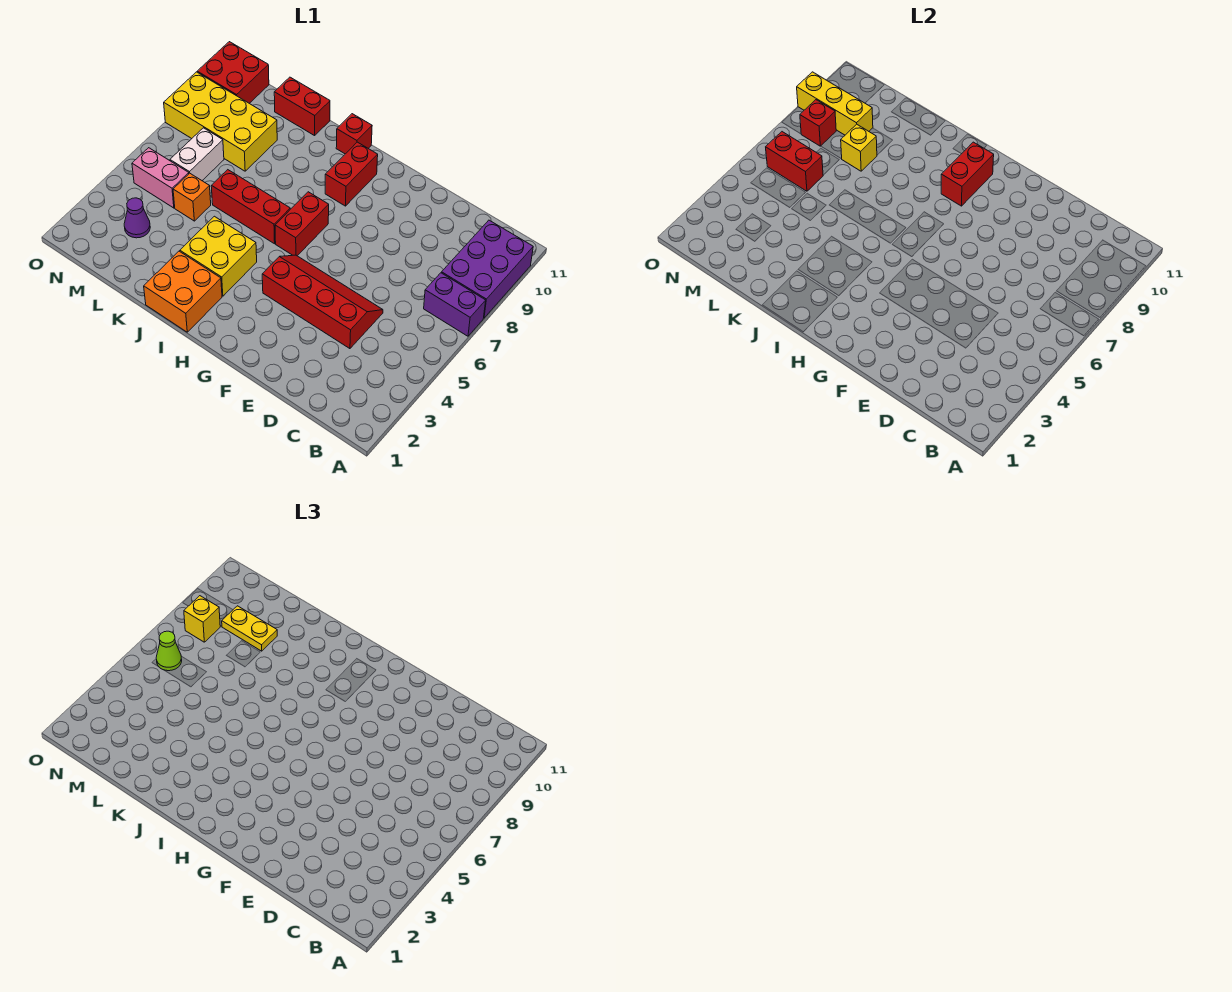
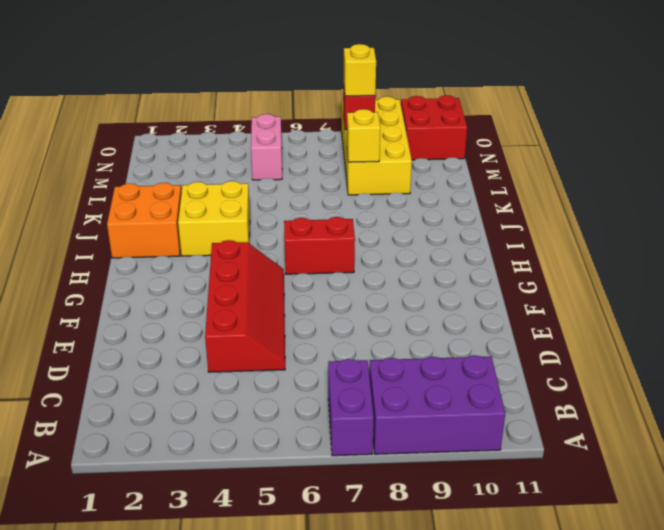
none -> red brick H9:H10 level 1
none -> red brick I6:K6 level 1
none -> red brick I11 level 1

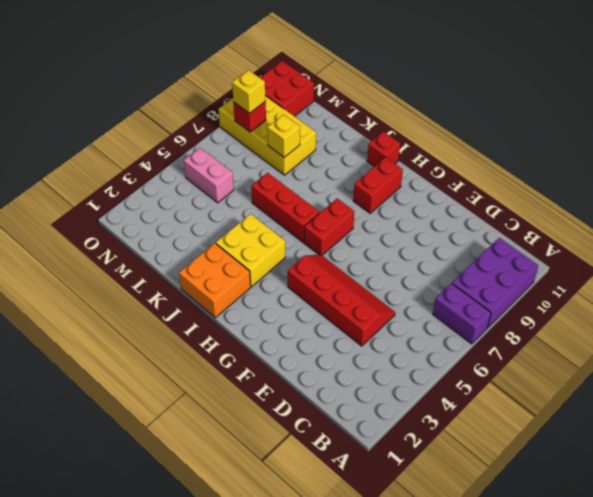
none -> red brick K11:L11 level 1
none -> orange brick L5 level 1
none -> purple cone M3 level 1

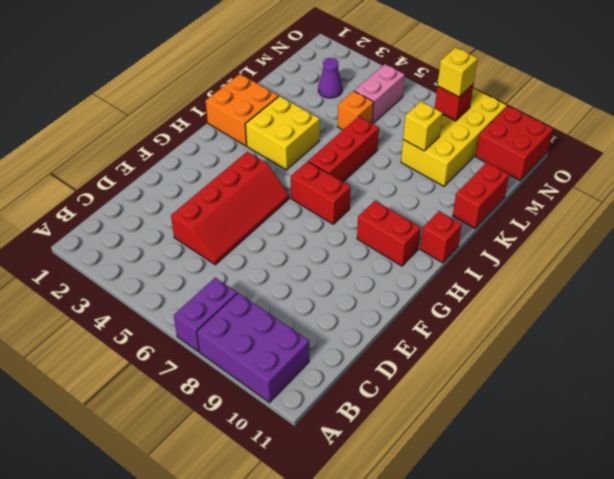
none -> white brick M6:M7 level 1
none -> red brick H9:H10 level 2
none -> red brick M6:N6 level 2

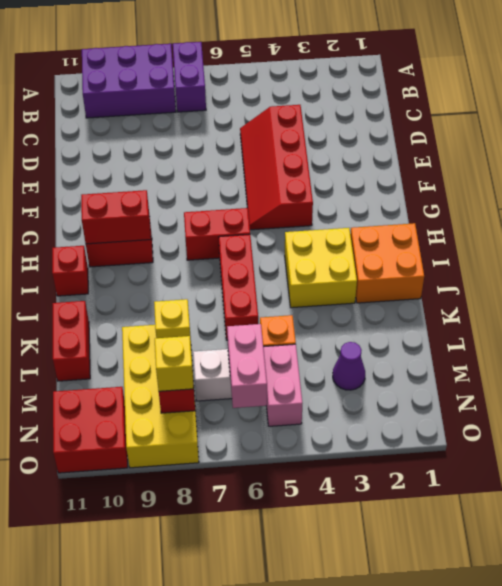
pink brick M6:N6 level 2 -> red brick M6:N6 level 2
none -> yellow brick M9:O9 level 2
none -> yellow plate L9:M9 level 3
none -> lime cone N6 level 3

